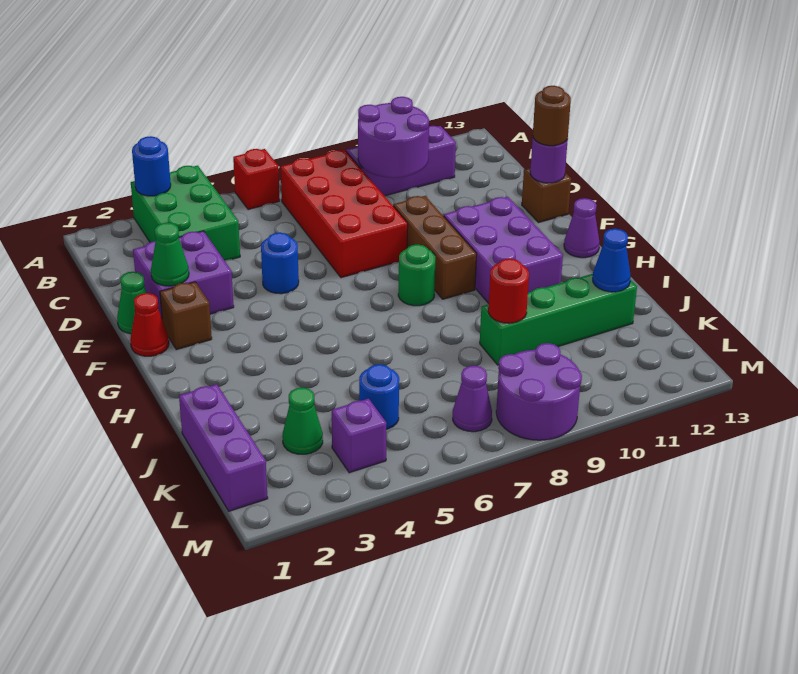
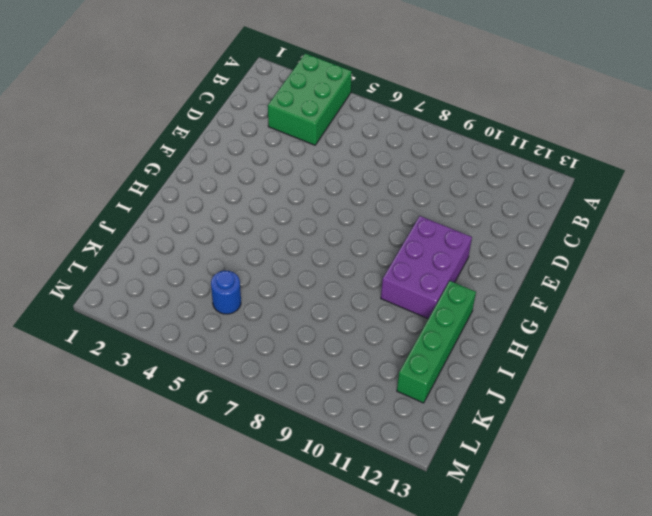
green brick H12:K12 level 1 -> green brick J9:J12 level 1
none -> red brick A6 level 1
none -> red brick B7:E8 level 1
none -> purple brick B9:B11 level 1

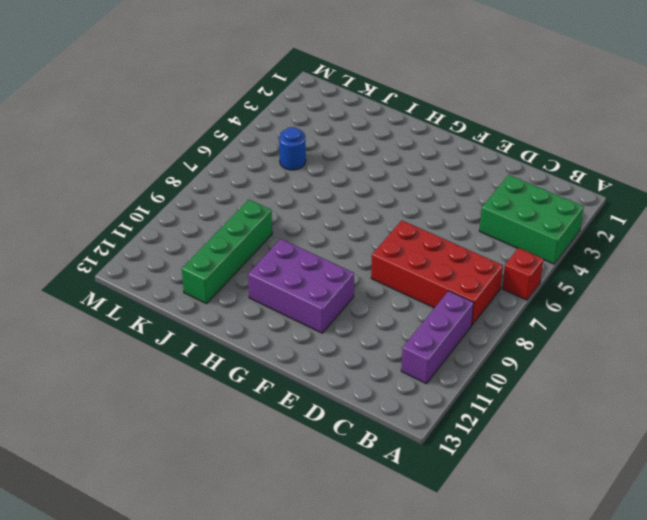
none -> purple brick D2:E3 level 1
none -> green cone E1 level 1
none -> blue round brick E5 level 1

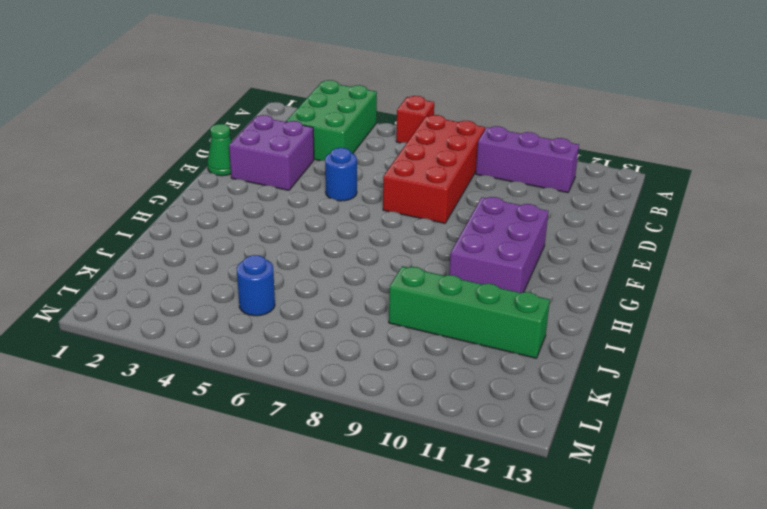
none -> brown brick E9:G9 level 1
none -> brown brick E13 level 1
none -> red cone F1 level 1

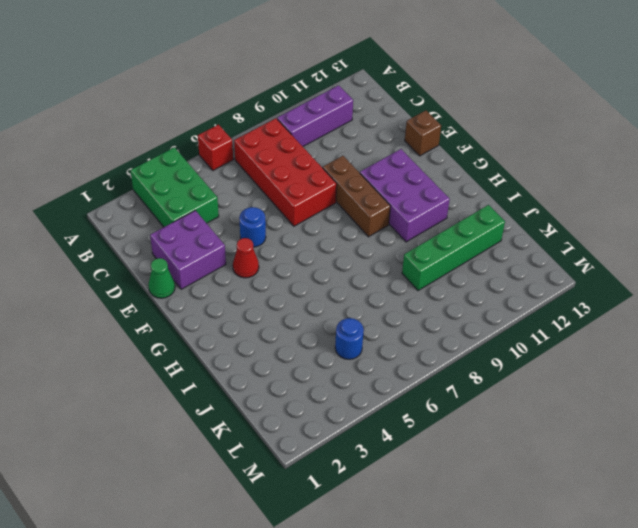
red cone F4 level 1 -> red cone F1 level 1
none -> brown brick F2 level 1
none -> green round brick G8 level 1
none -> purple cone G13 level 1

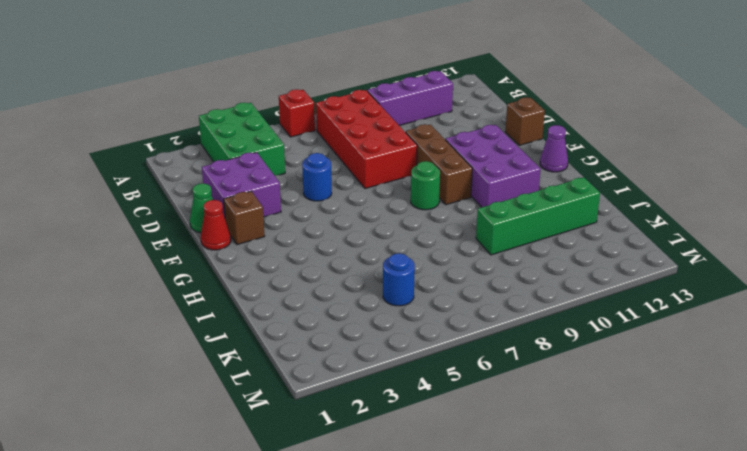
none -> purple brick J1:L1 level 1
none -> green cone K3 level 1
none -> purple brick L4 level 1

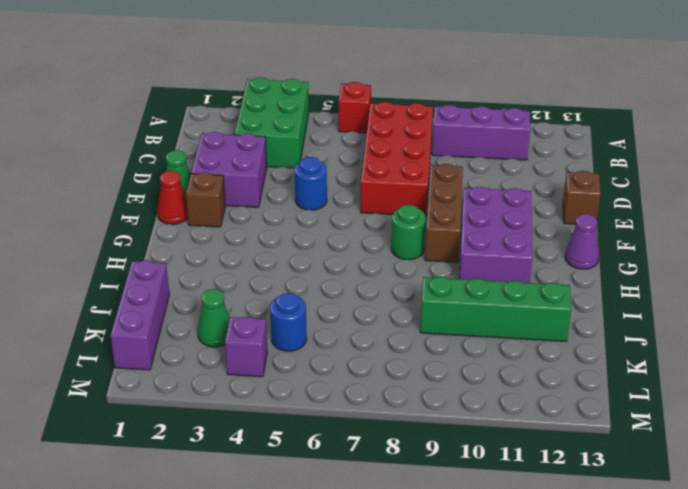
none -> purple cone L7 level 1
none -> purple round brick L8:M9 level 1
none -> blue round brick A3 level 2

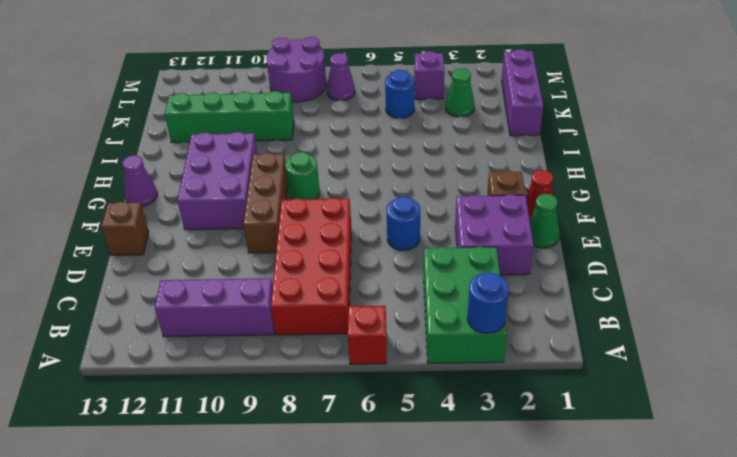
none -> purple round brick B9:C10 level 2
none -> green cone E2 level 2
none -> purple round brick E13 level 2

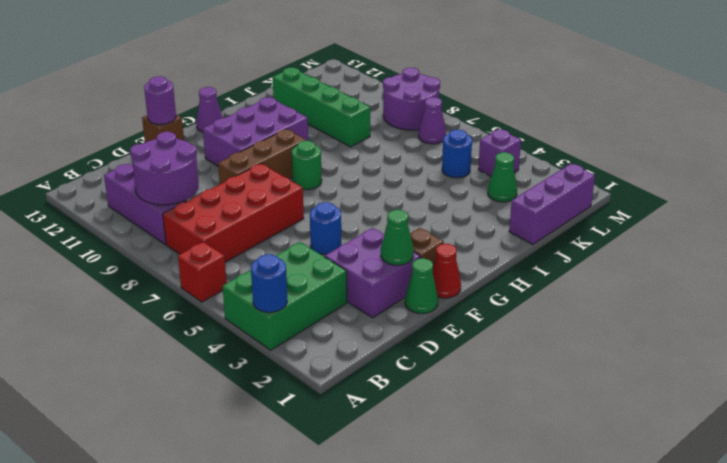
none -> red round brick J9 level 2
none -> blue cone J12 level 2
none -> brown round brick E13 level 3

